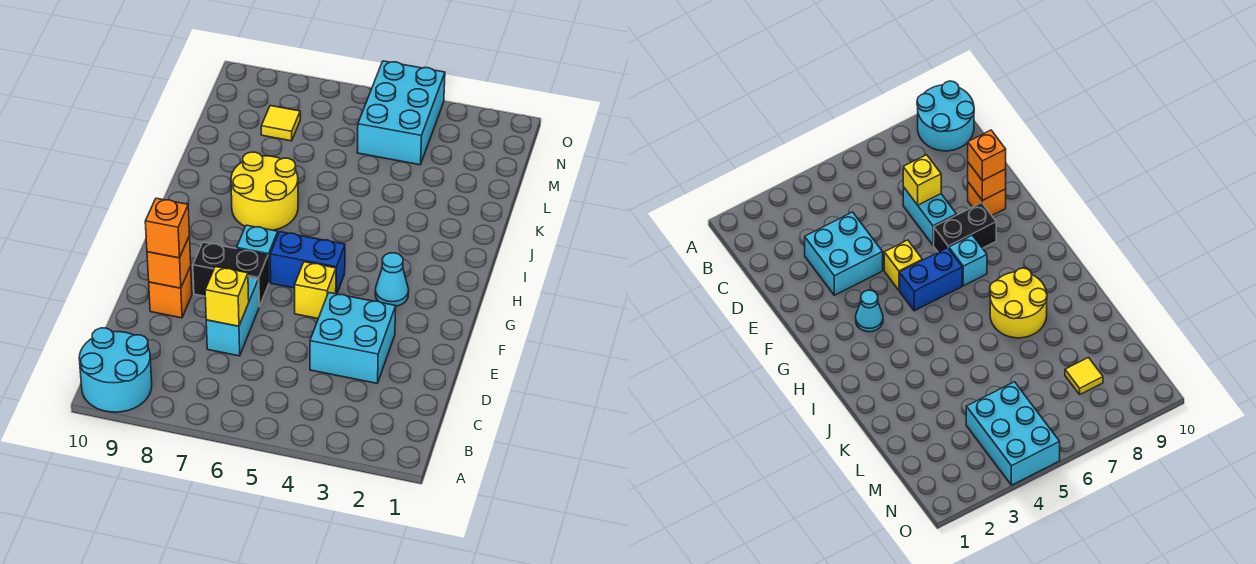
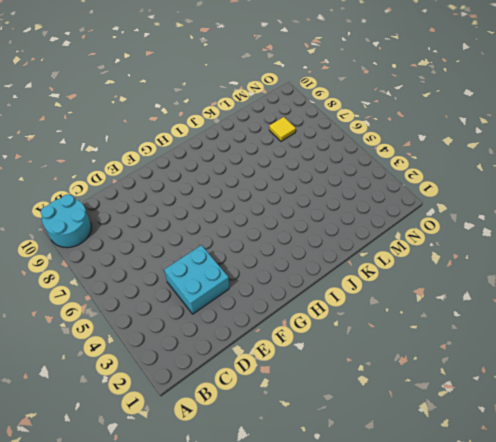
none -> cyan brick D7:E7 level 1
none -> orange brick E9 level 1
none -> yellow brick F5 level 1

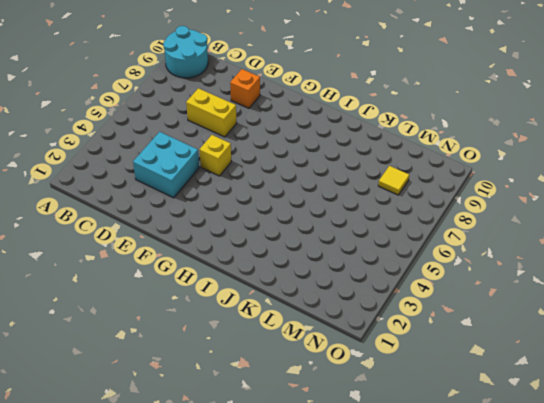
yellow brick D7:E7 level 1 -> cyan brick D7:E7 level 1
none -> black brick F7:F8 level 1
none -> cyan cone G3 level 1
none -> blue brick G5:G6 level 1

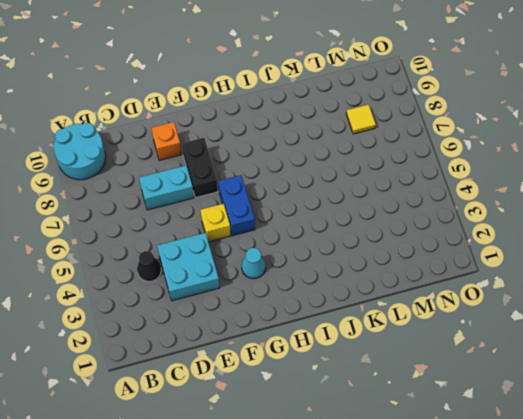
black cone C4 level 1 -> none
none -> cyan brick G7 level 1
none -> yellow round brick I7:J8 level 1
none -> cyan brick M4:O5 level 1

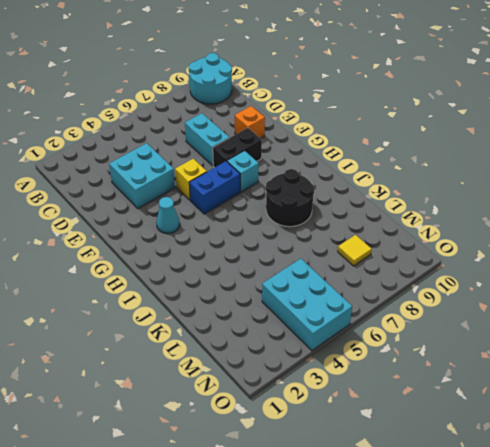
black round brick I7:J8 level 1 -> yellow round brick I7:J8 level 1
none -> yellow brick D7 level 2
none -> orange brick E9 level 2
none -> orange brick E9 level 3

